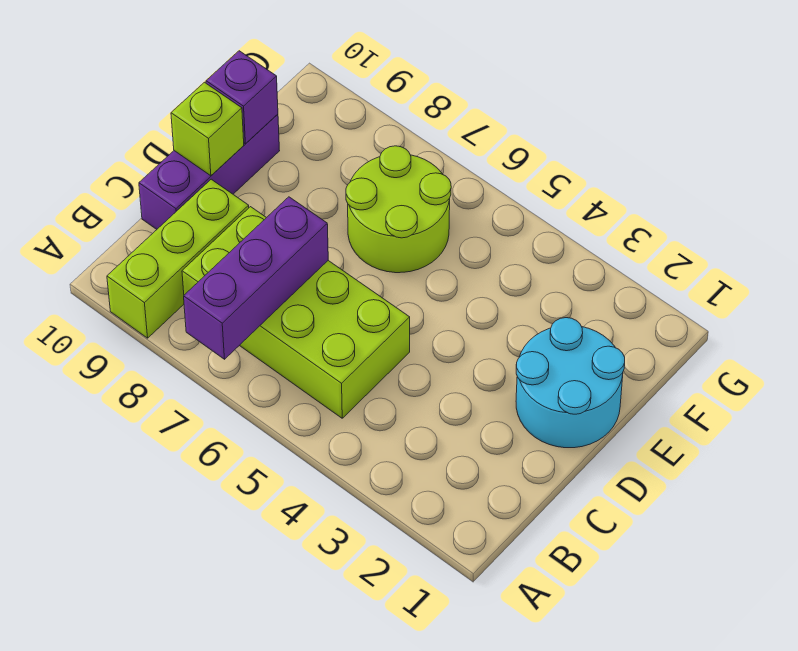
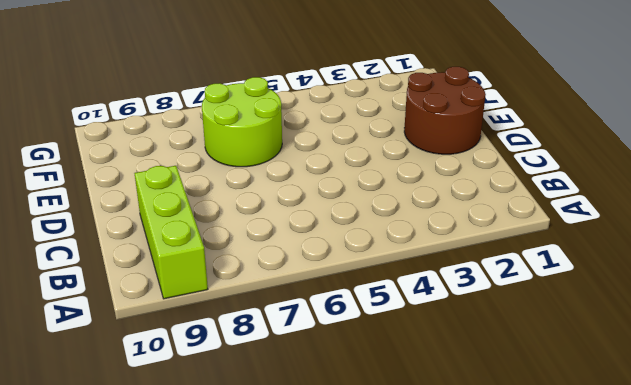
brown round brick D1:E2 level 1 -> cyan round brick D1:E2 level 1
none -> lime brick B5:C8 level 1
none -> purple brick C10:E10 level 1

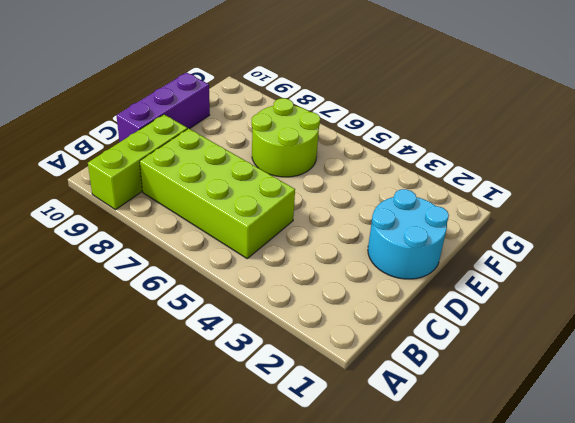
none -> purple brick A7:C7 level 2
none -> lime brick D10 level 2

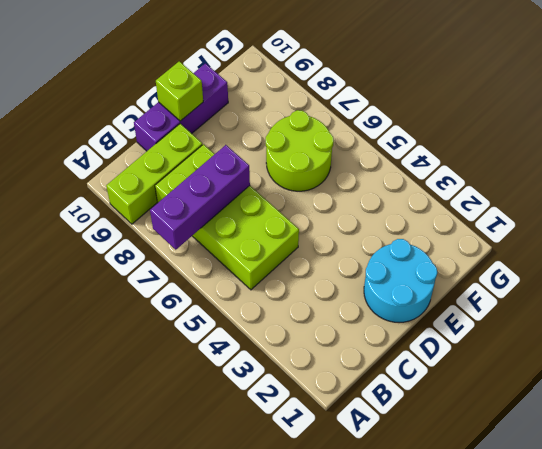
none -> purple brick E10 level 2

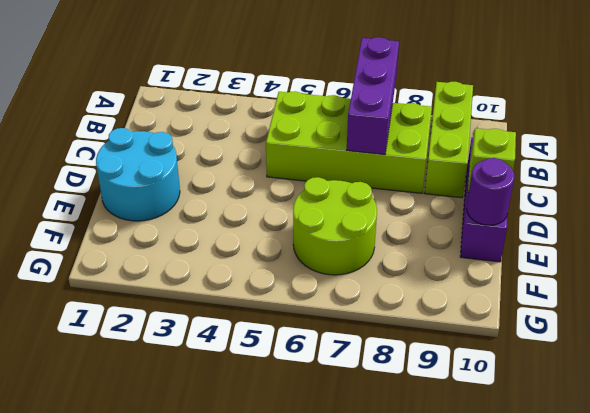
purple round brick E10 level 2 -> purple brick E10 level 2

